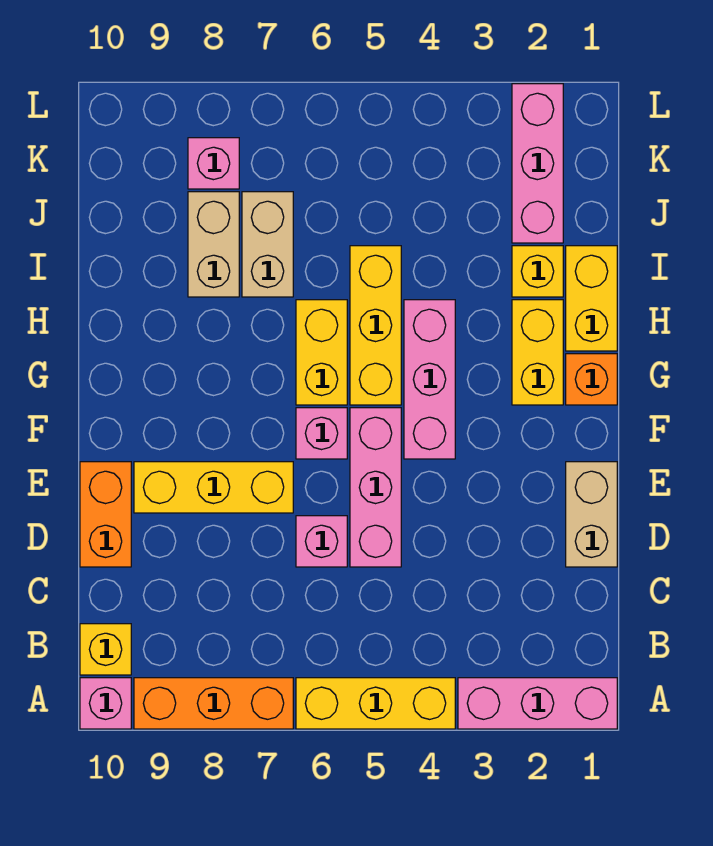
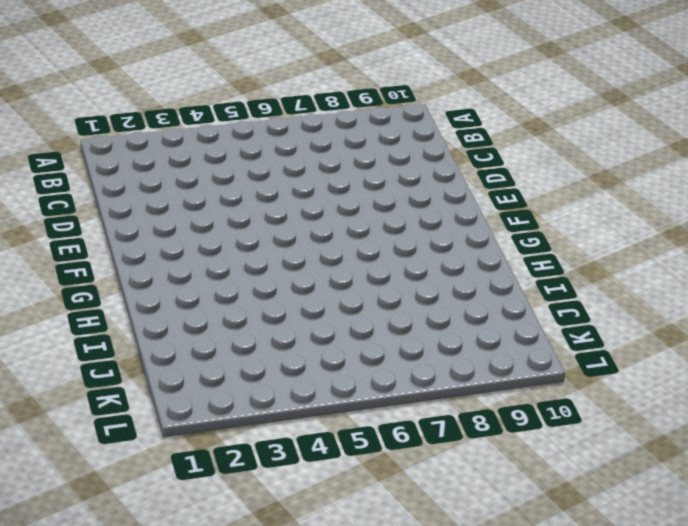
none -> pink brick A1:A3 level 1
none -> yellow brick A4:A6 level 1
none -> orange brick A7:A9 level 1

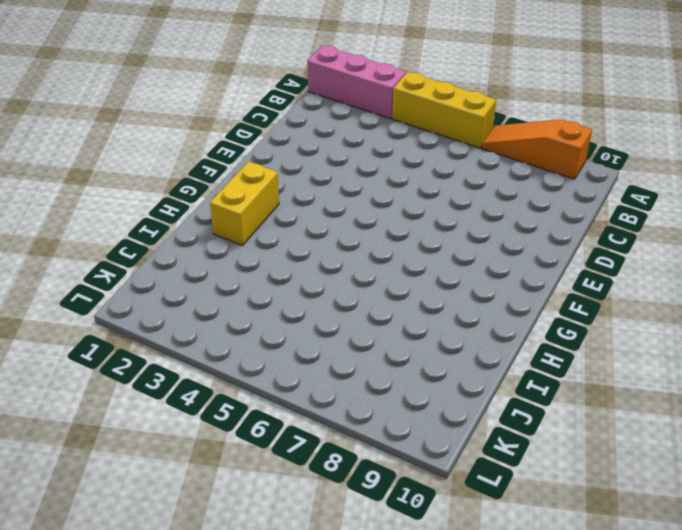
orange slope A7:A9 level 1 top 9 -> orange brick A7:A9 level 1
none -> pink brick A10 level 1
none -> yellow brick B10 level 1
none -> tan brick D1:E1 level 1

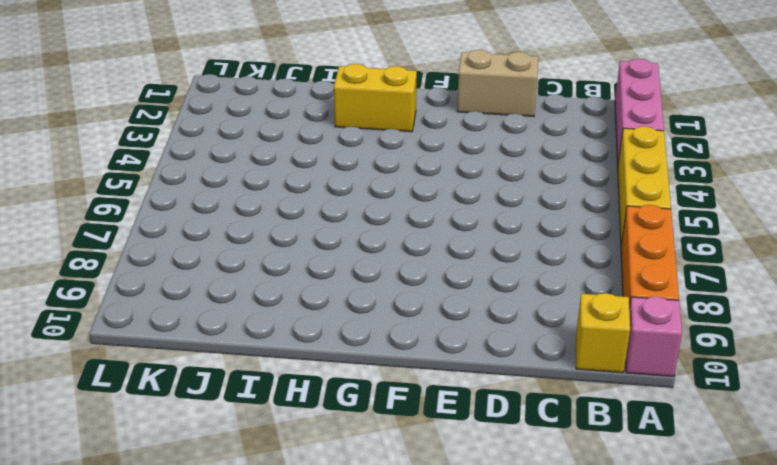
none -> pink brick D5:F5 level 1
none -> pink brick D6 level 1
none -> orange brick D10:E10 level 1

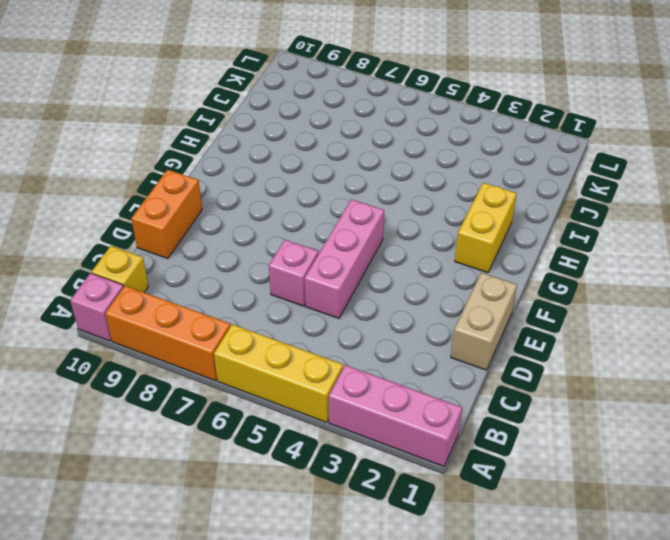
none -> yellow brick E7:E9 level 1
none -> pink brick F4:H4 level 1
none -> pink brick F6 level 1

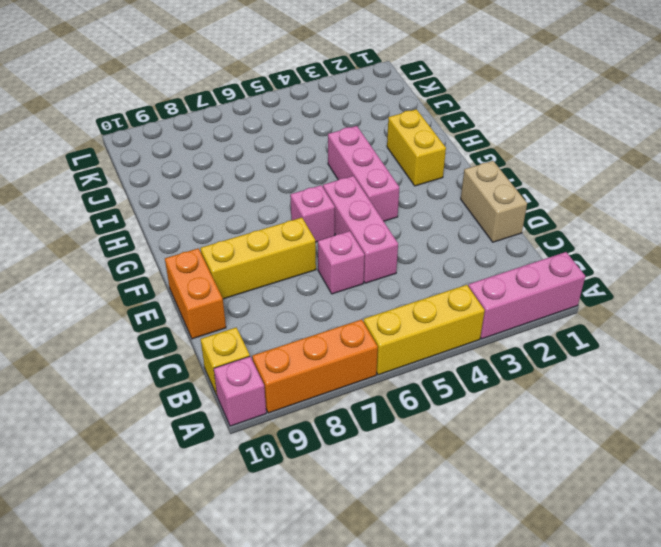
none -> orange brick G1 level 1
none -> yellow brick G5:I5 level 1
none -> yellow brick G6:H6 level 1

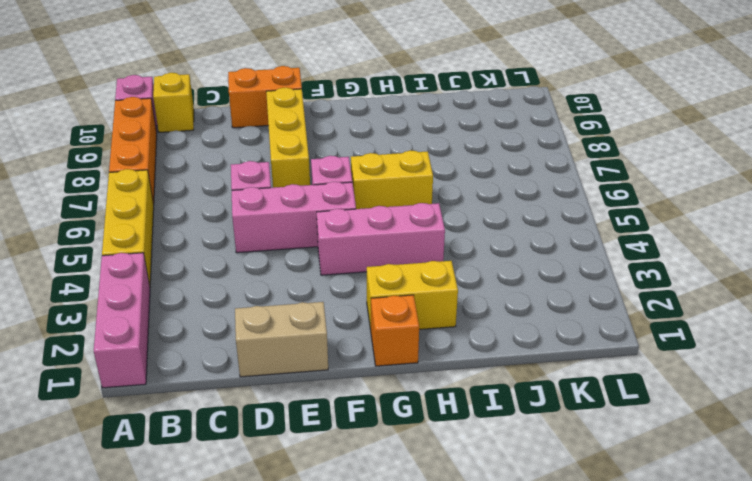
none -> yellow brick G5:I5 level 1
none -> yellow brick H1:I1 level 1
none -> yellow brick I2 level 1

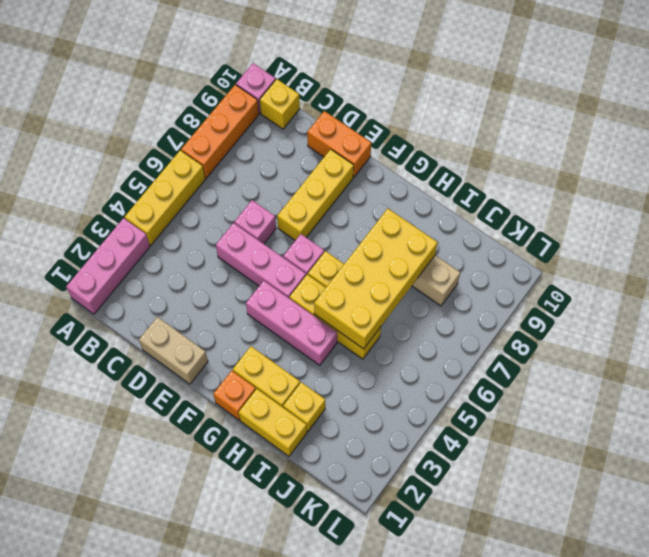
yellow brick H5:I8 level 2 -> none
none -> tan brick I7:J7 level 1
none -> pink brick J2:L2 level 1
none -> pink brick K8 level 1

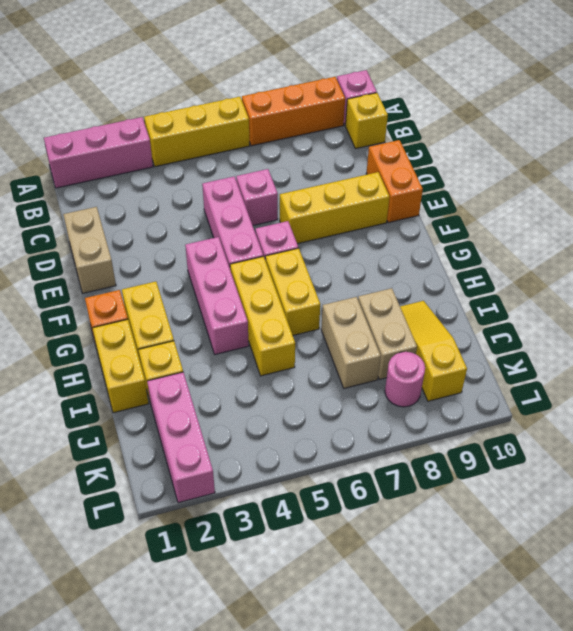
yellow slope I9:K9 level 1 top K -> none
pink round brick K8 level 1 -> pink brick K8 level 1

